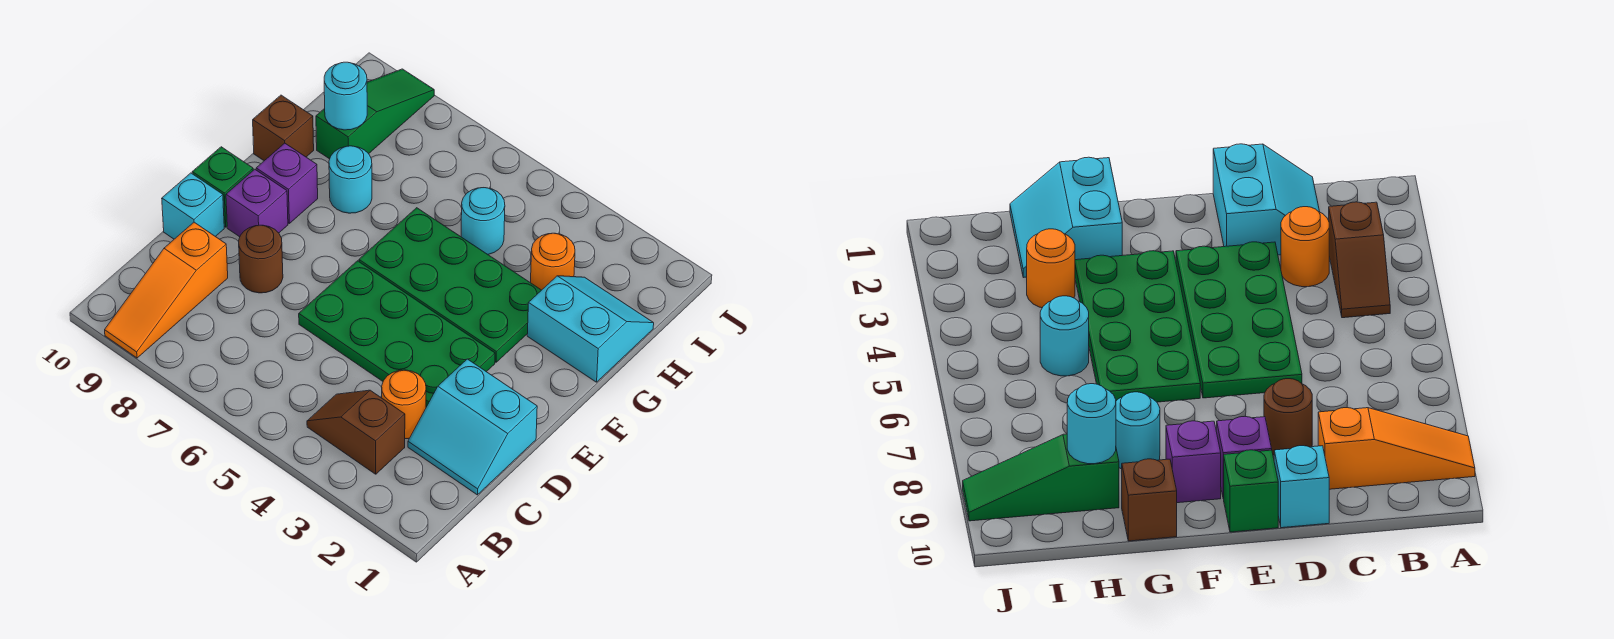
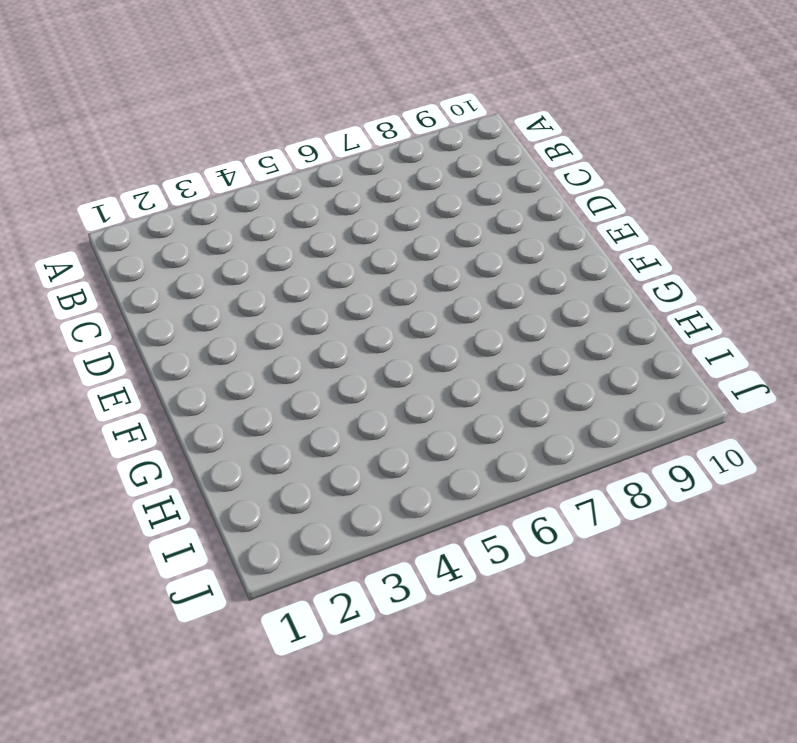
none -> orange slope A9:C9 level 1 top C
none -> brown slope B3:B4 level 1 top 3
none -> cyan slope C1:D2 level 1 top D

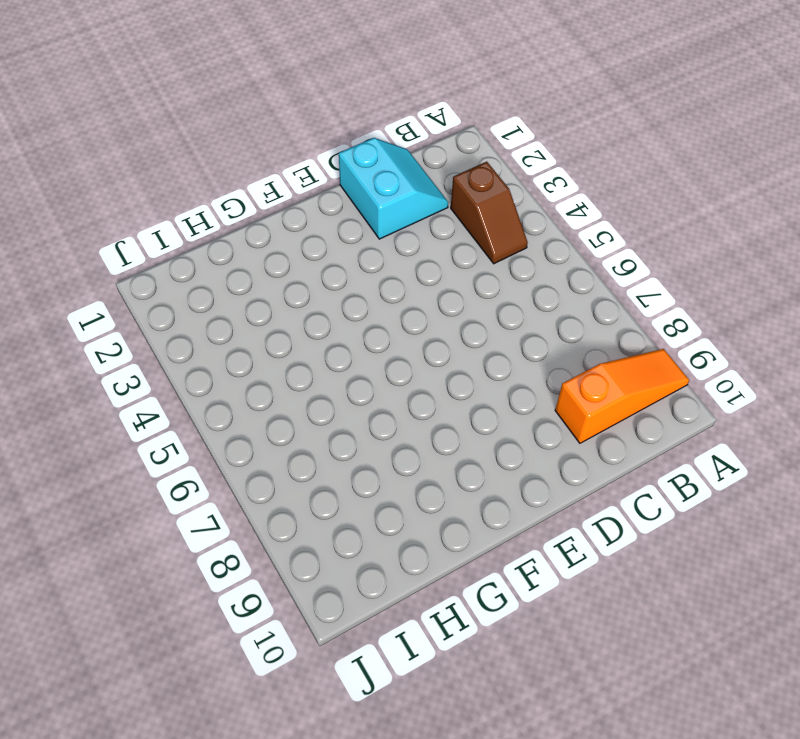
none -> orange round brick C3 level 1
none -> green plate D3:E6 level 1
none -> brown round brick D8 level 1

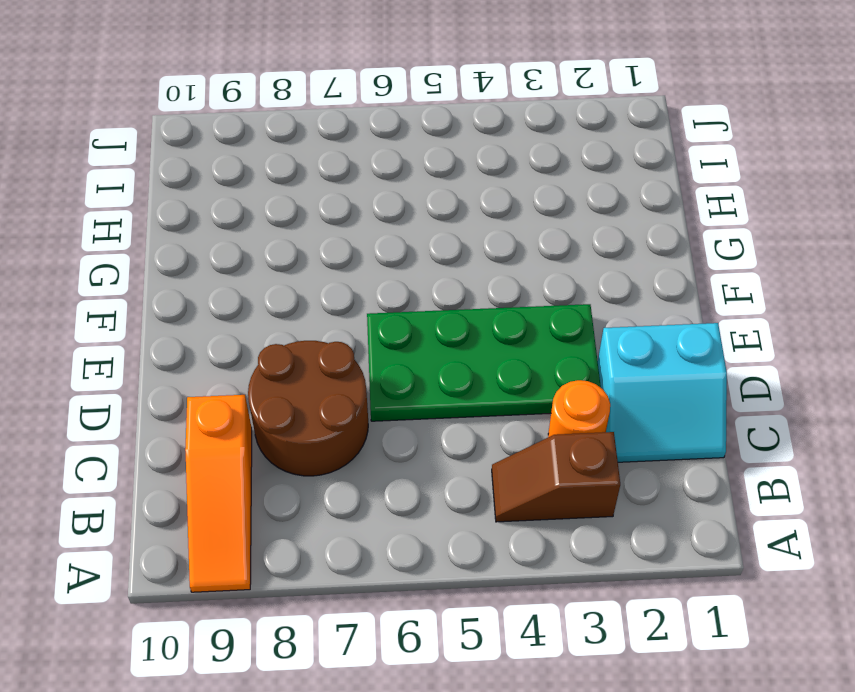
brown round brick C7:D8 level 1 -> brown round brick D8 level 1
none -> cyan brick D10 level 1
none -> purple brick E9 level 1
none -> green brick E10 level 1

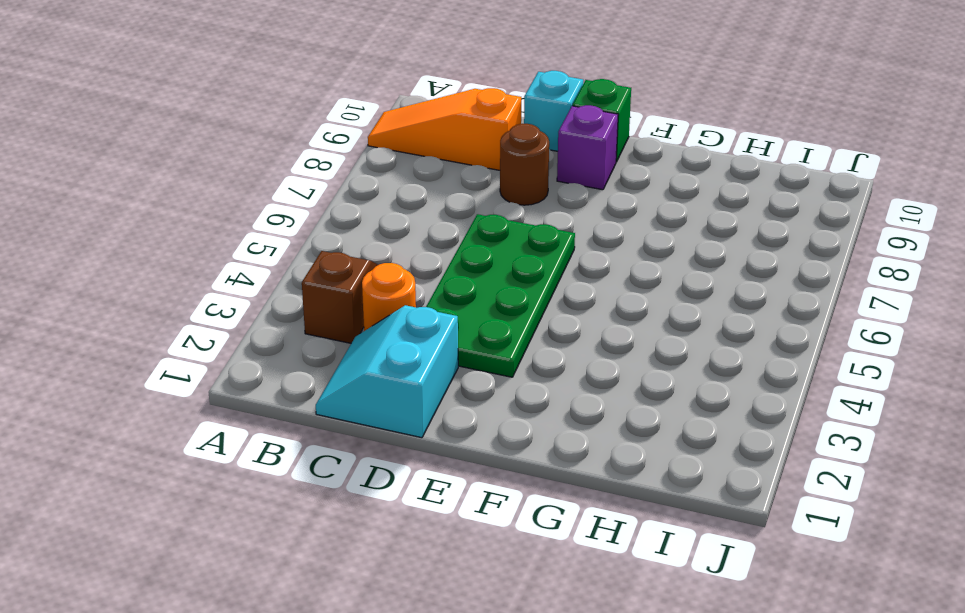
none -> green plate F3:G6 level 1
none -> purple brick F9 level 1
none -> cyan slope G1:H2 level 1 top G

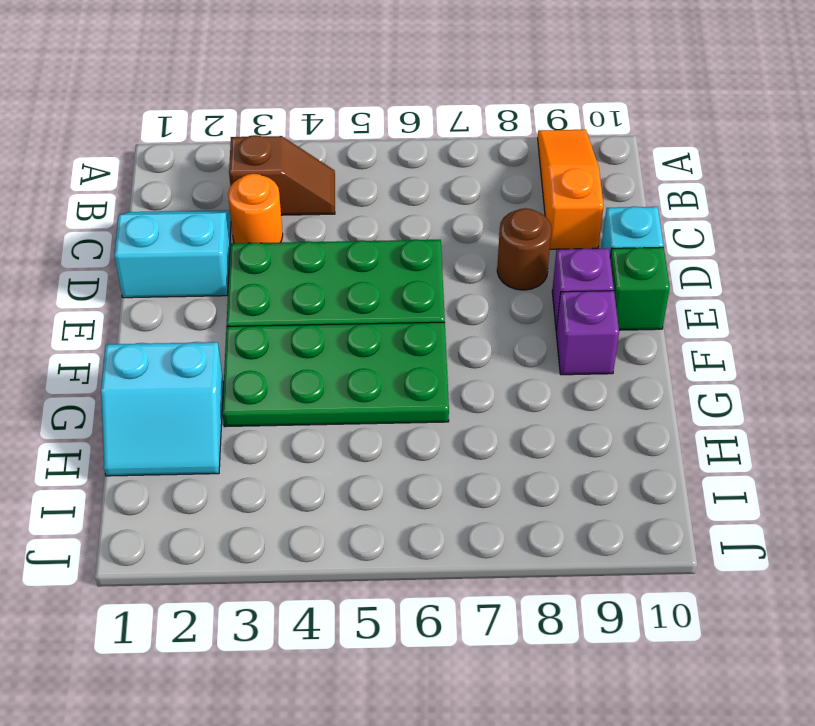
none -> cyan round brick G8 level 1
none -> brown brick G10 level 1
none -> orange round brick H3 level 1

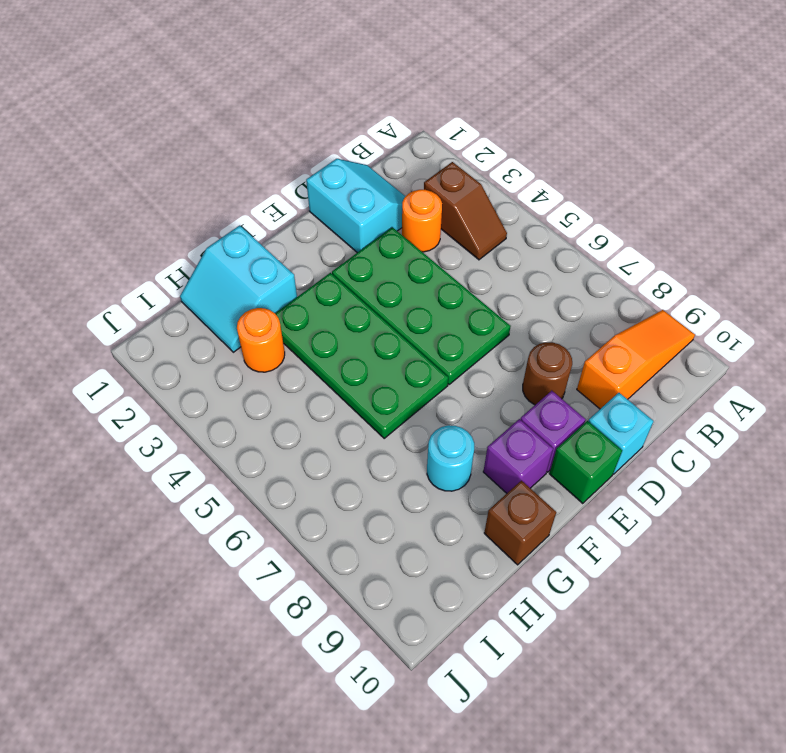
none -> cyan round brick H5 level 1
none -> green slope H9:J9 level 1 top H
none -> cyan round brick H9 level 2

